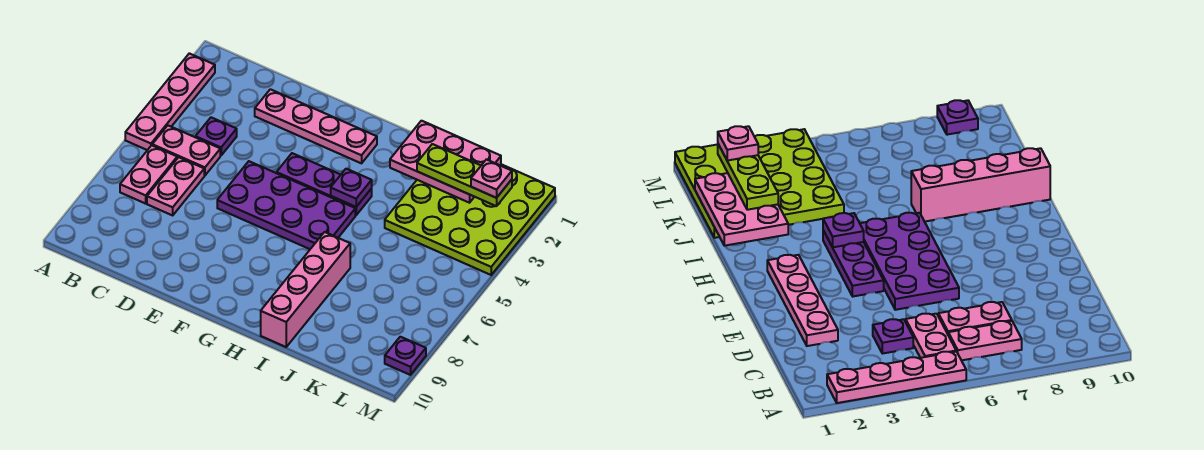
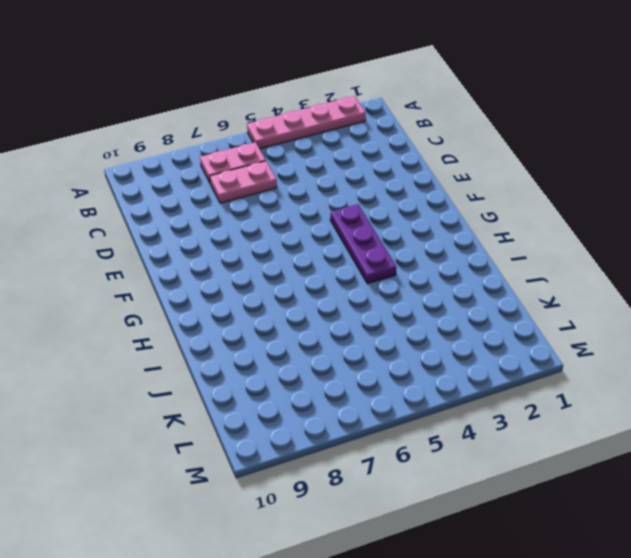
none -> pink plate B5:C5 level 1
none -> purple plate C4 level 1
none -> pink plate D2:G2 level 1

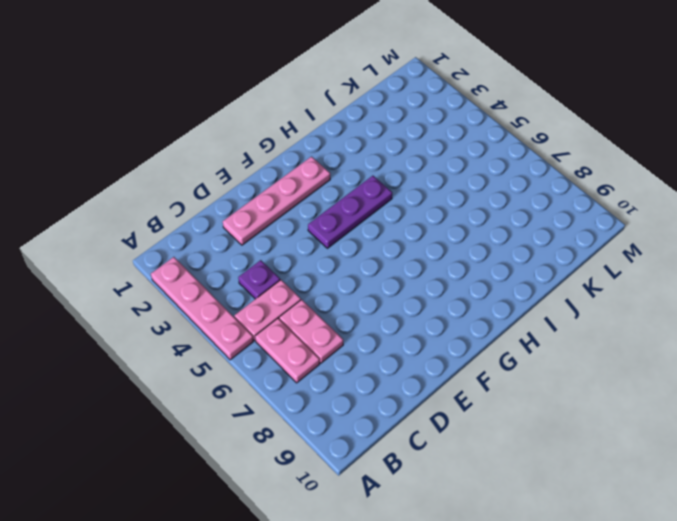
none -> purple plate E5:H6 level 1
none -> pink brick I7:I10 level 1
none -> lime plate J1:M4 level 1

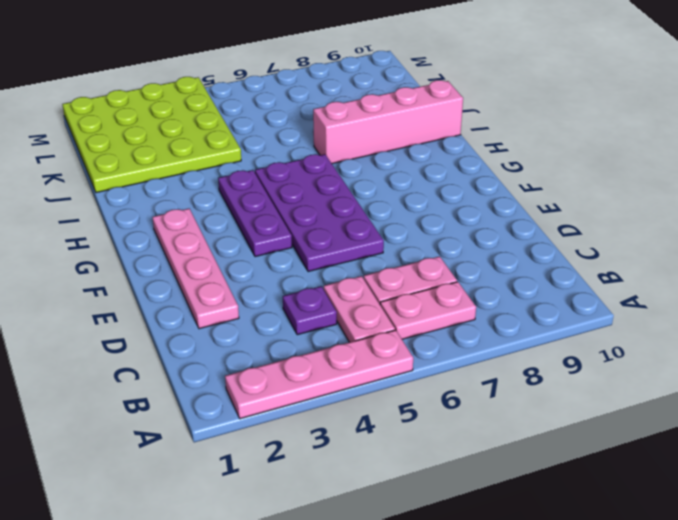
none -> purple plate M9 level 1
none -> purple plate H4 level 2
none -> pink plate I1:K2 level 2

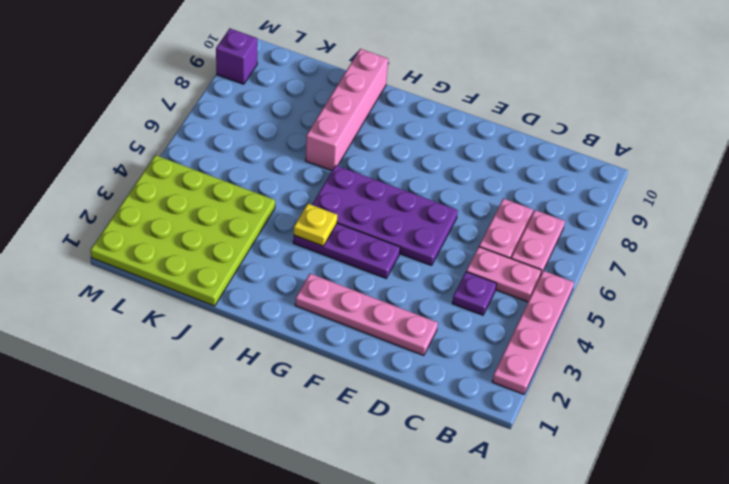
yellow plate H4 level 2 -> purple plate H4 level 2
purple brick M9 level 1 -> purple plate M9 level 1
none -> pink plate I1:K2 level 2
none -> lime plate J2:L2 level 3
none -> pink plate L2 level 4

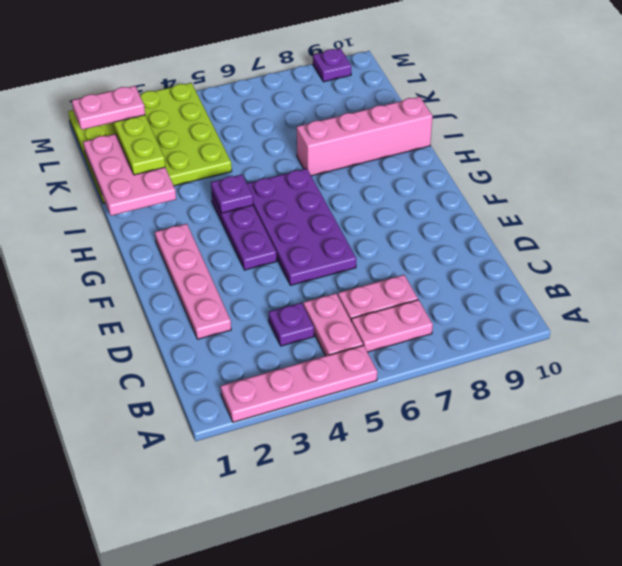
pink plate L1:L2 level 4 -> pink plate L2 level 4

